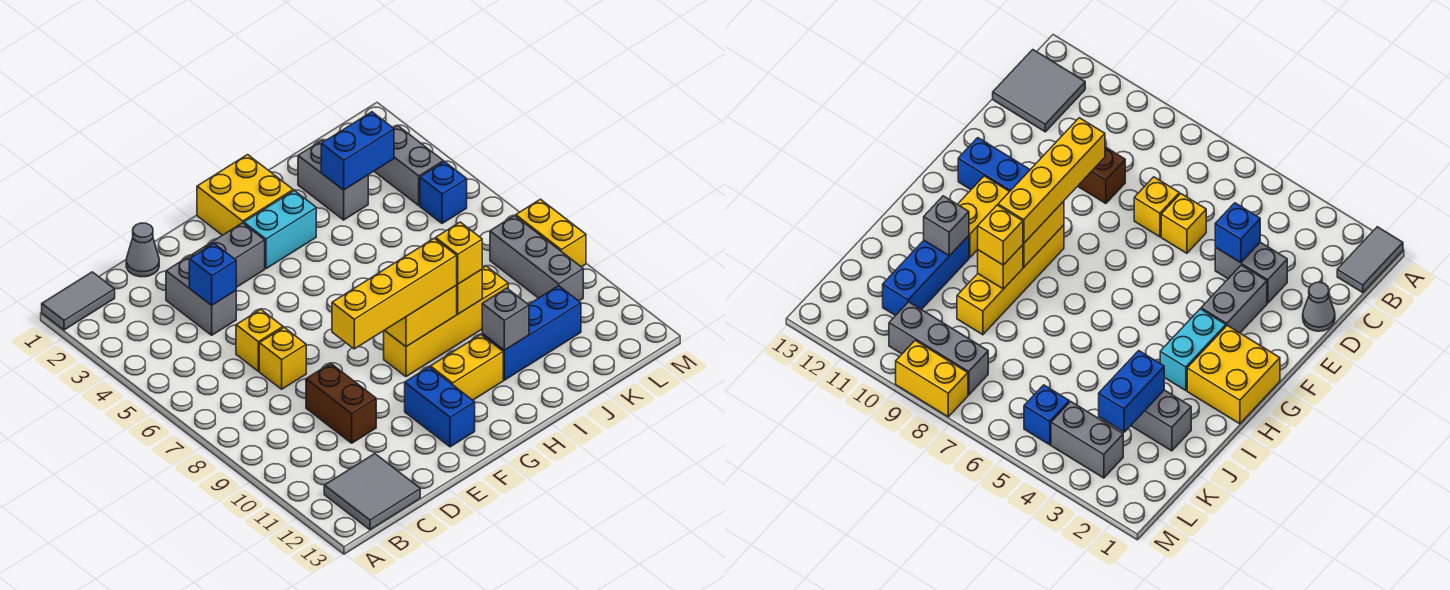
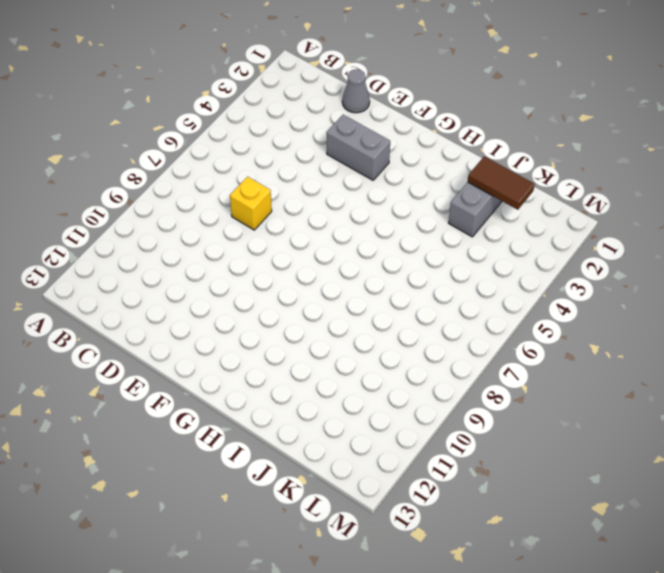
brown tile J2:K2 level 2 -> none
none -> grey tile A1:B1 level 1
none -> grey tile B12:C13 level 1
none -> grey brick D3:D4 level 1

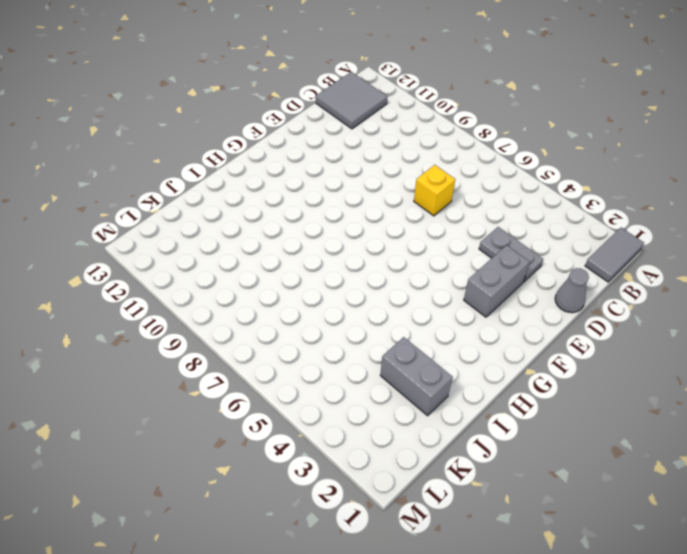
grey plate D3:D4 level 1 -> grey brick D3:D4 level 1
none -> yellow brick D6 level 1
none -> brown brick D9:D10 level 1
none -> blue brick F11:F12 level 1

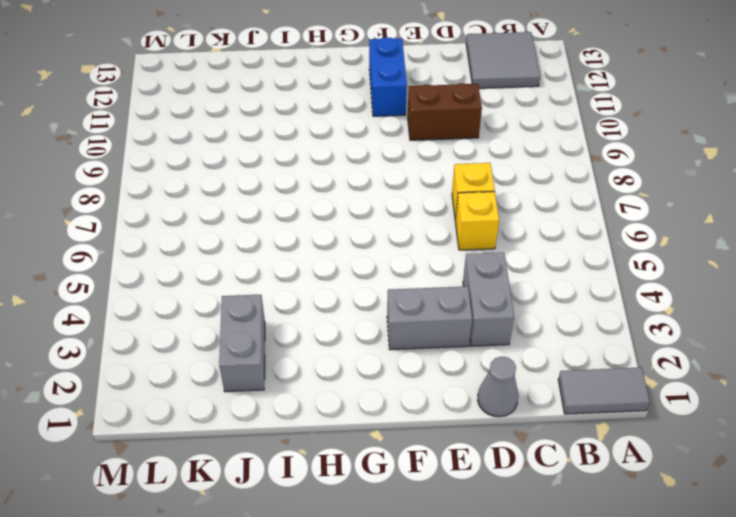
brown brick D10:E10 level 1 -> brown brick D9:D10 level 1
none -> yellow brick G1:H2 level 1
none -> cyan brick G3:H3 level 1
none -> yellow brick G9:J9 level 1

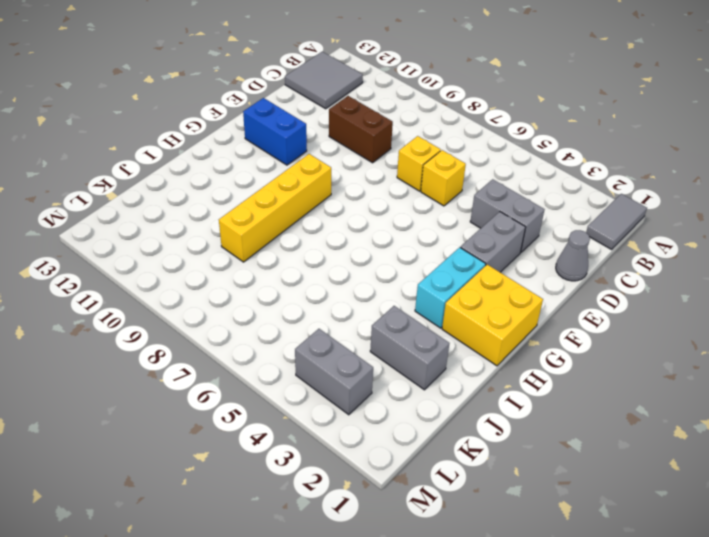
none -> yellow brick G11:H11 level 1
none -> blue brick I11:K11 level 1
none -> blue brick L5 level 1

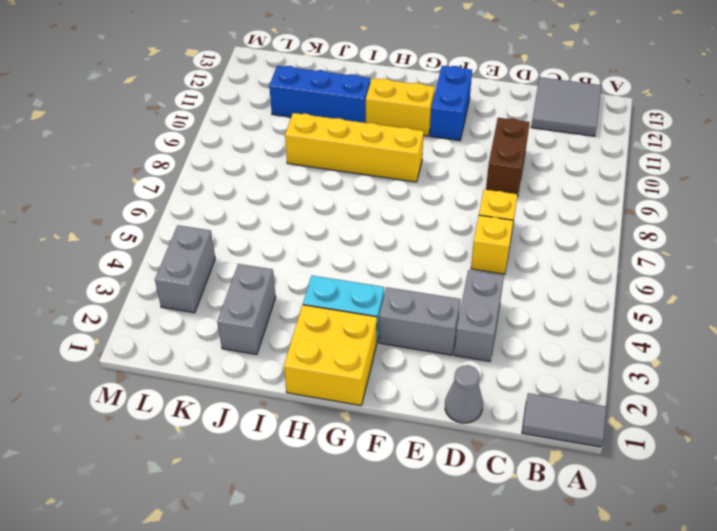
none -> blue brick L5 level 1
none -> grey brick L8:L10 level 1
none -> yellow brick M8:M9 level 1

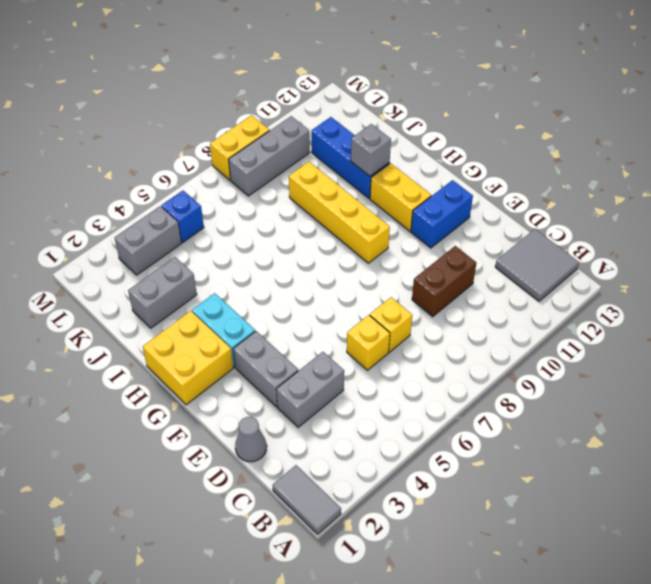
none -> blue brick D4 level 2
none -> yellow brick G9:H9 level 2
none -> yellow brick I9 level 2

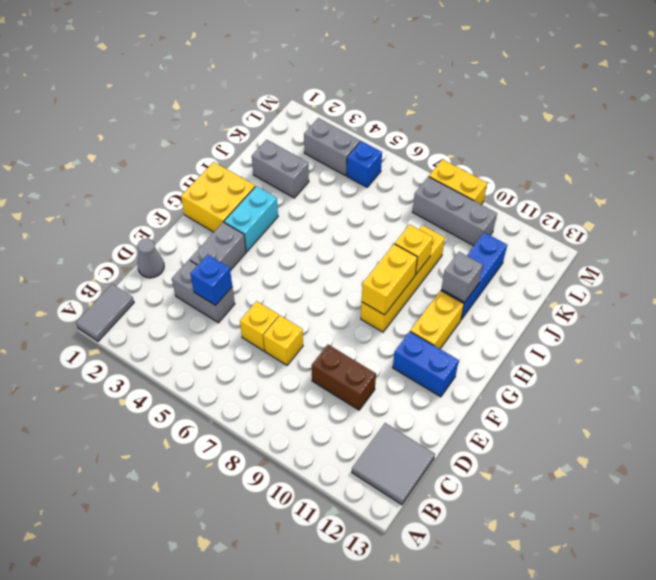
none -> blue brick J3:K3 level 2
none -> yellow brick E9:H9 level 3
none -> yellow brick I9 level 3

